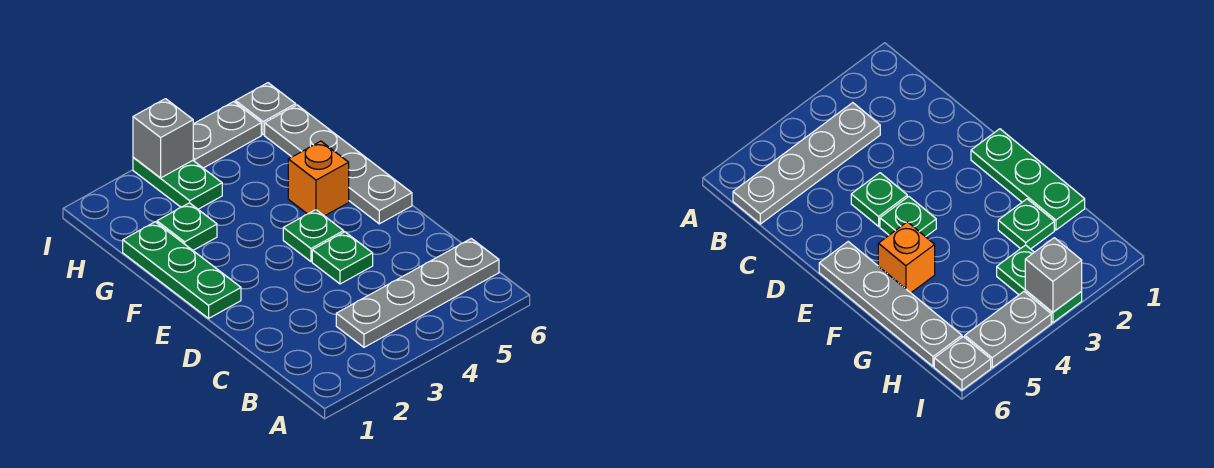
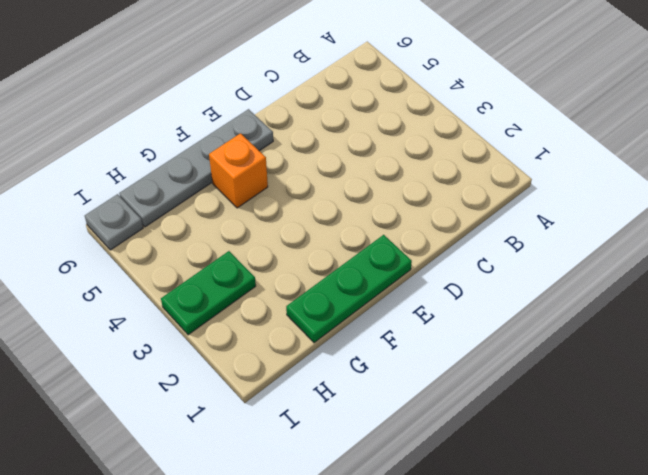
none -> grey plate B3:B6 level 1
none -> green plate D4 level 1

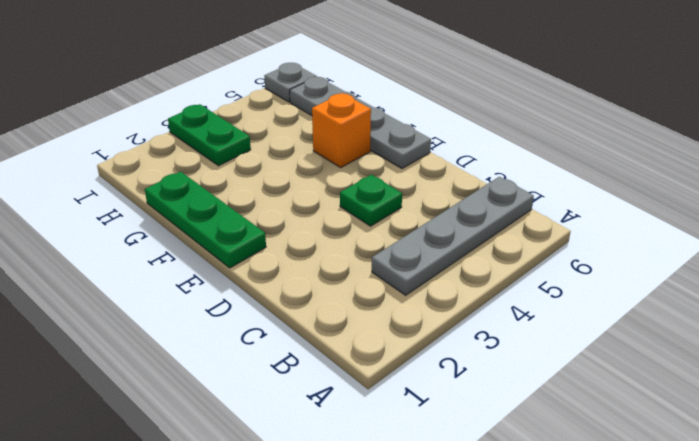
none -> green plate E4 level 1
none -> green plate G2 level 1

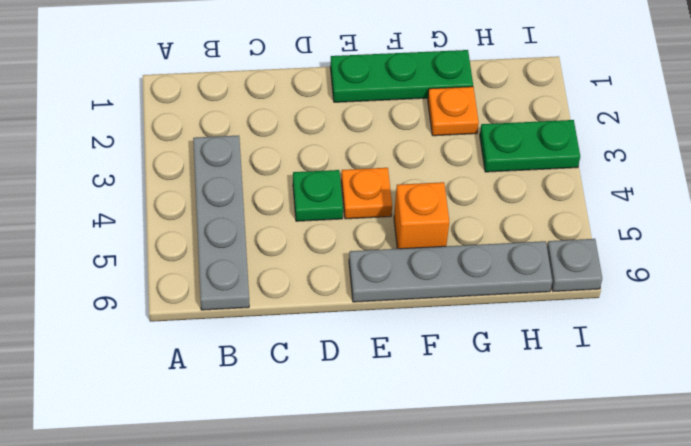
orange plate E4 level 1 -> green plate E4 level 1
orange plate G2 level 1 -> green plate G2 level 1
none -> grey plate I4:I5 level 1
none -> grey brick I3 level 2

